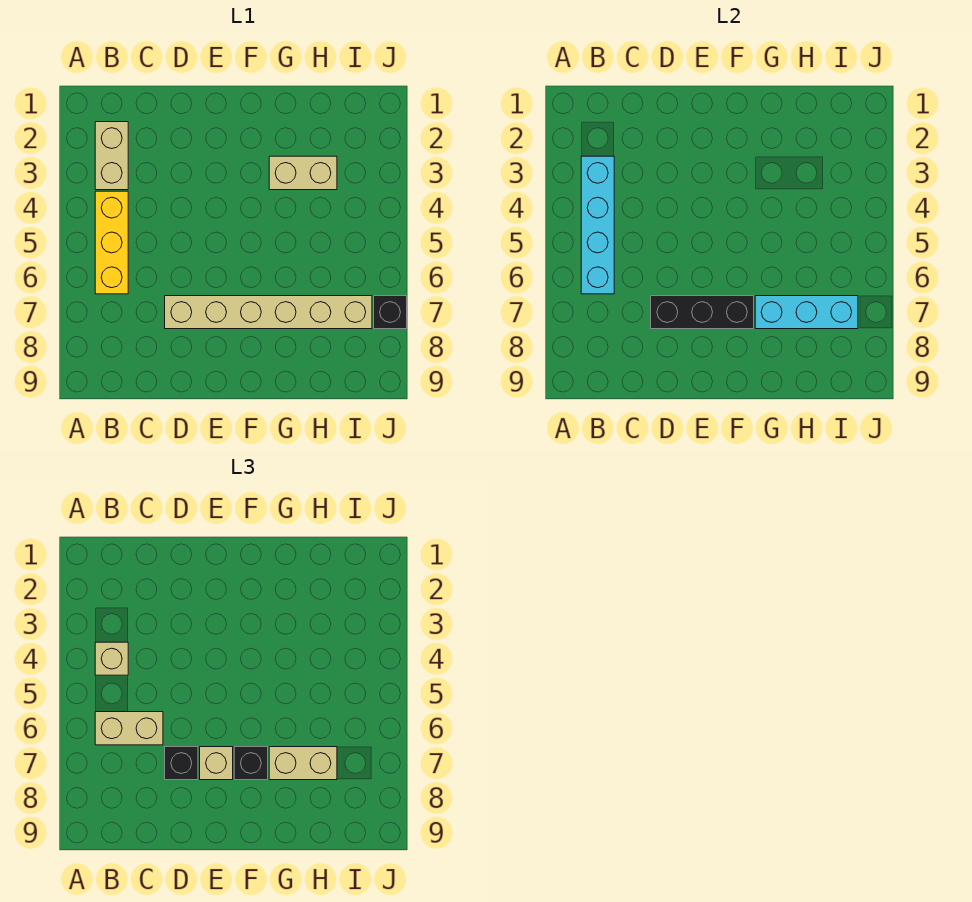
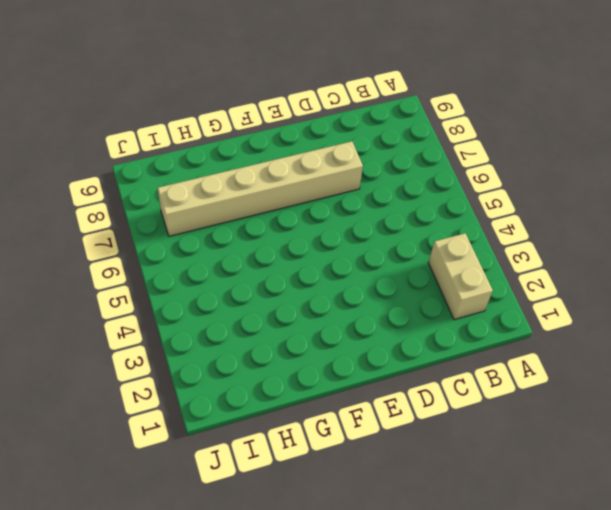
none -> yellow brick B4:B6 level 1
none -> tan brick G3:H3 level 1
none -> black brick J7 level 1

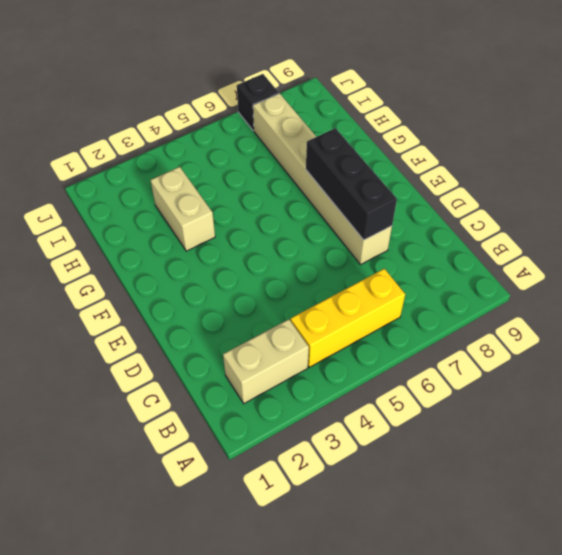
none -> cyan brick B3:B6 level 2
none -> cyan brick G7:I7 level 2
none -> tan brick B4 level 3

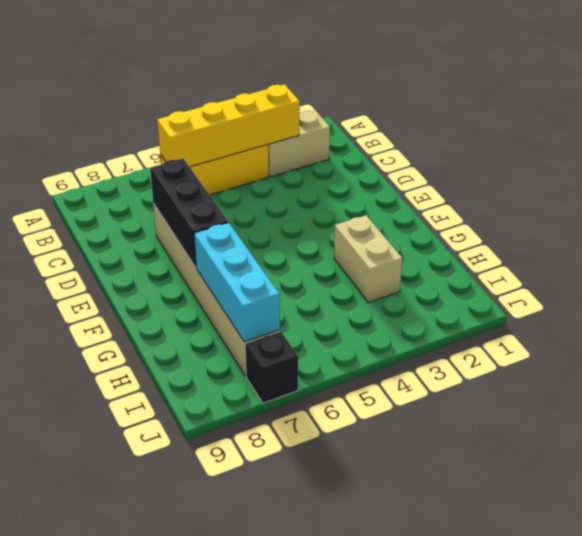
yellow brick B3:B6 level 2 -> cyan brick B3:B6 level 2
none -> tan brick B4 level 3
none -> tan brick B6:C6 level 3
none -> black brick D7 level 3

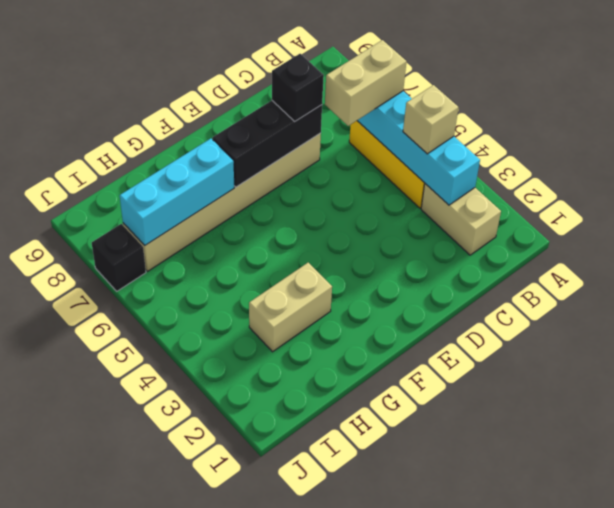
none -> tan brick E7 level 3
none -> black brick F7 level 3
none -> tan brick G7:H7 level 3

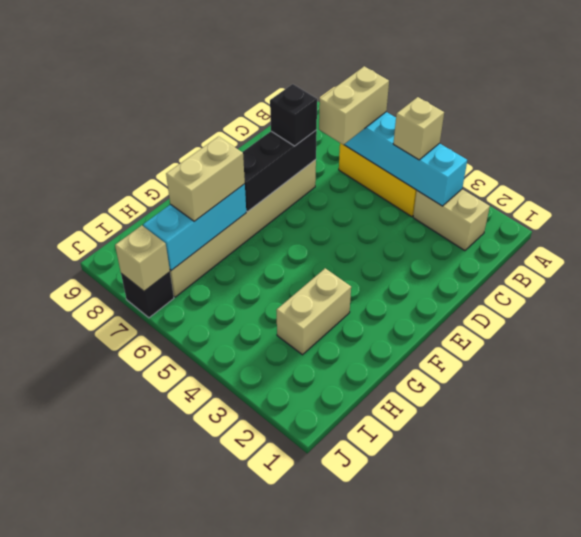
tan brick J7 level 2 -> tan brick E7 level 3
none -> black brick F7 level 3

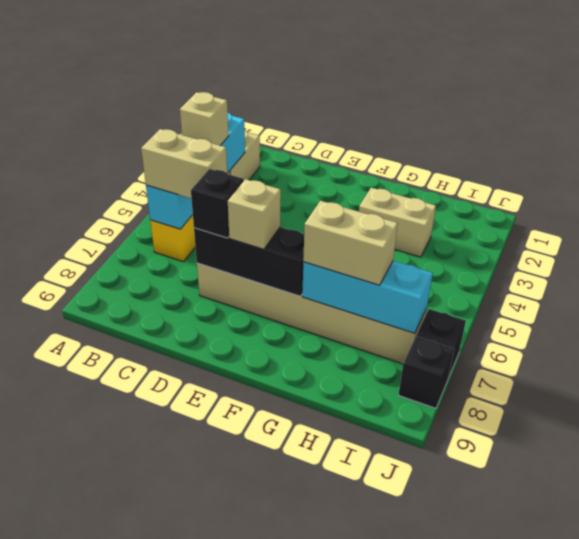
black brick J8 level 1 -> black brick F7 level 3

